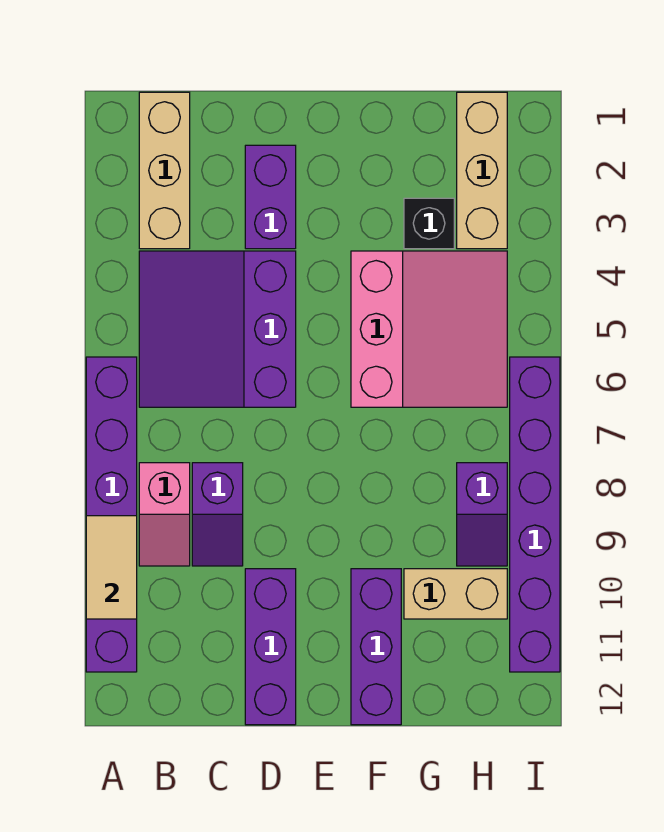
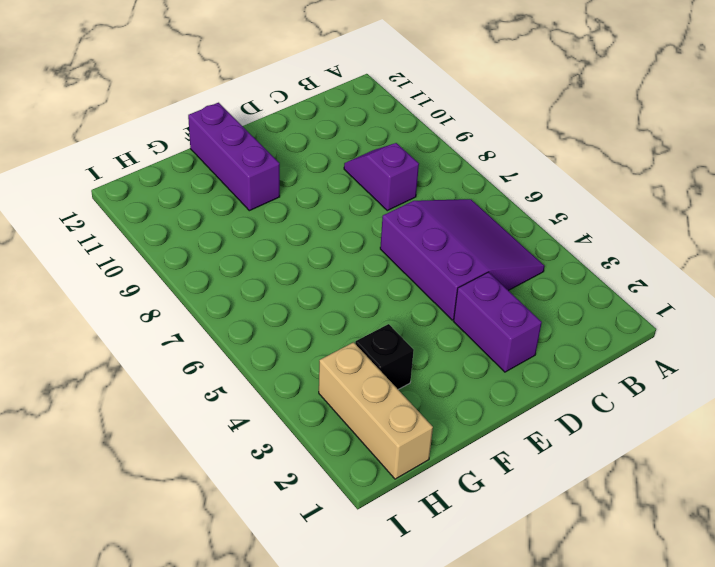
none -> purple brick A6:A11 level 1
none -> tan brick B1:B3 level 1
none -> pink slope B8:B9 level 1 top 8

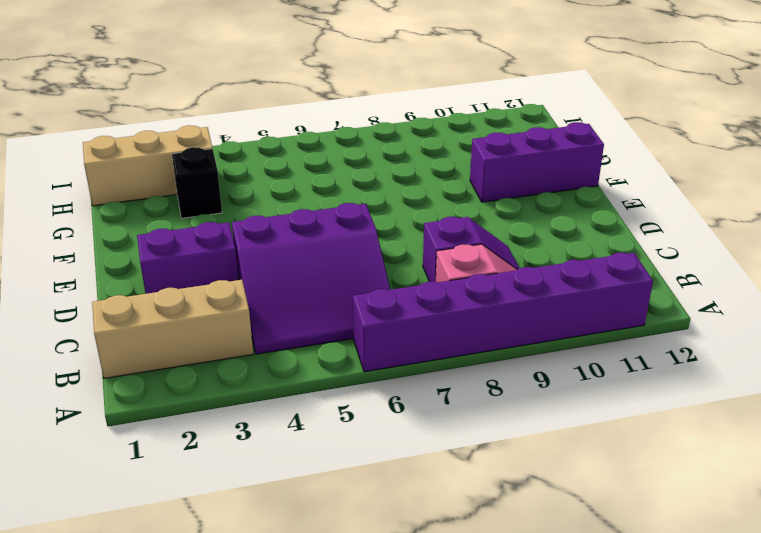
none -> purple brick D10:D12 level 1
none -> pink slope F4:H6 level 1 top F
none -> tan brick G10:H10 level 1

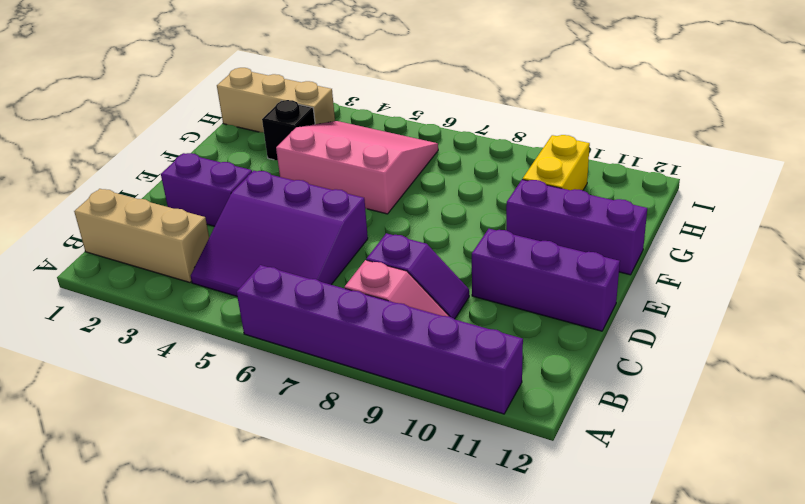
yellow brick G10:H10 level 1 -> tan brick G10:H10 level 1
none -> purple slope H8:H9 level 1 top 8
none -> purple brick I6:I11 level 1
none -> tan tile A9:A10 level 2

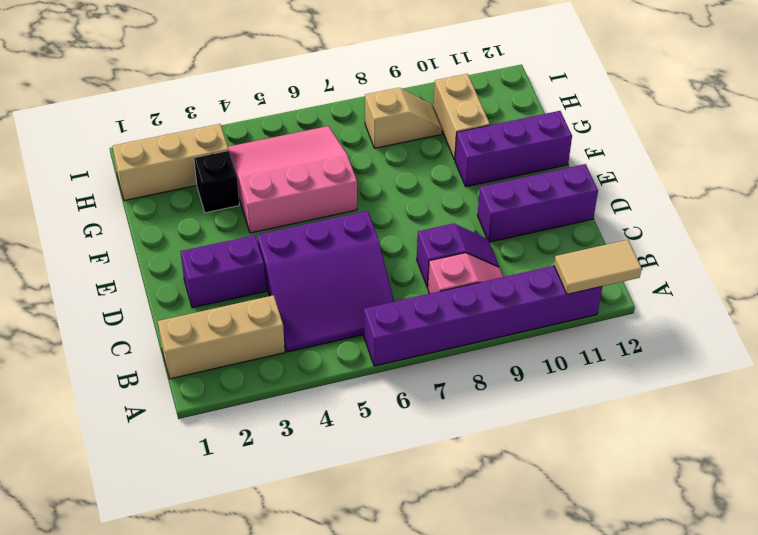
tan tile A11:A12 level 2 -> tan tile A9:A10 level 2
tan slope H8:H9 level 1 top 8 -> purple slope H8:H9 level 1 top 8
none -> purple brick I6:I11 level 1

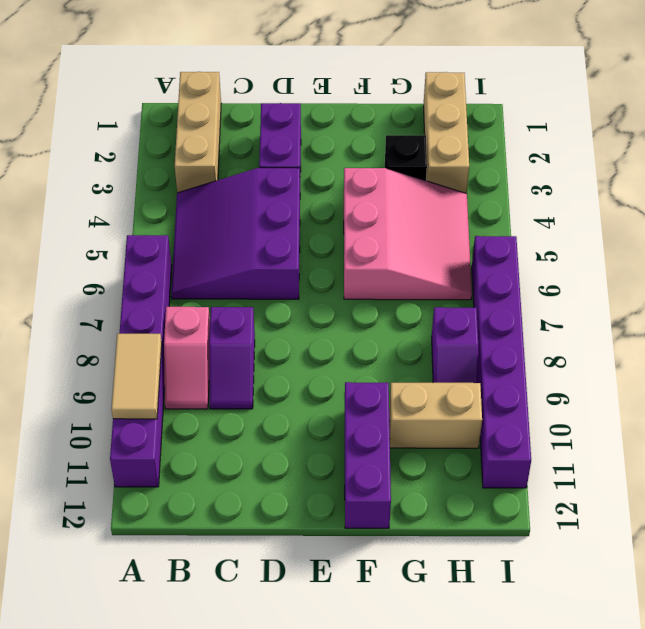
none -> purple brick D10:D12 level 1

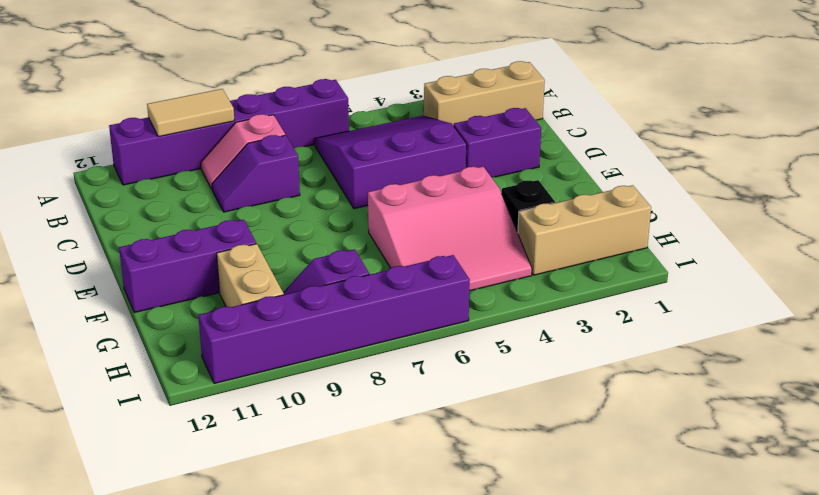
none -> purple brick D10:D12 level 1

